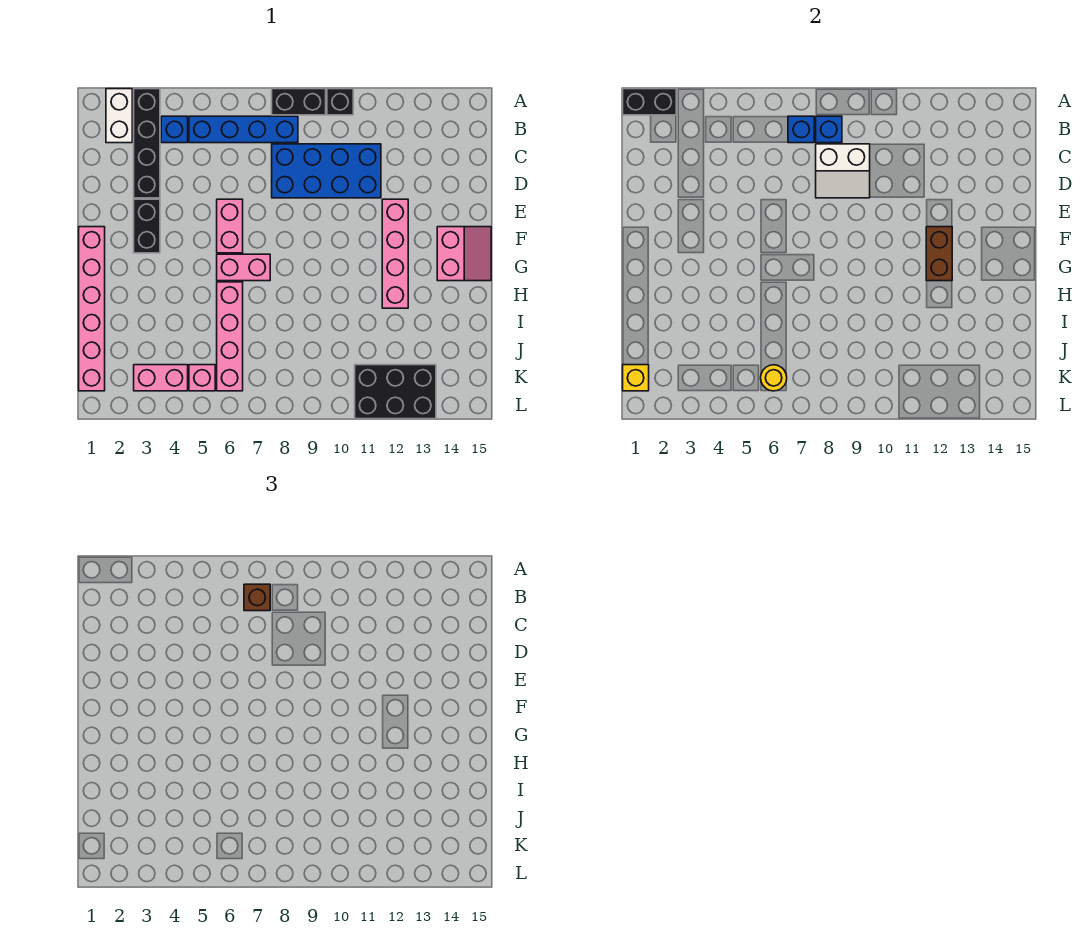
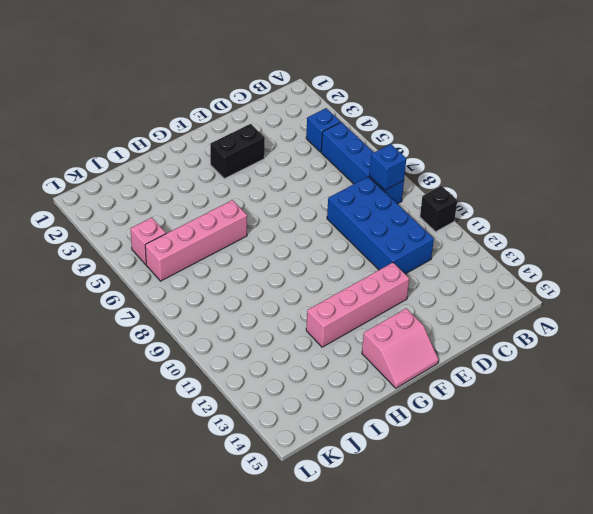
none -> white brick A2:B2 level 1
none -> black brick A3:D3 level 1
none -> black brick A8:A9 level 1

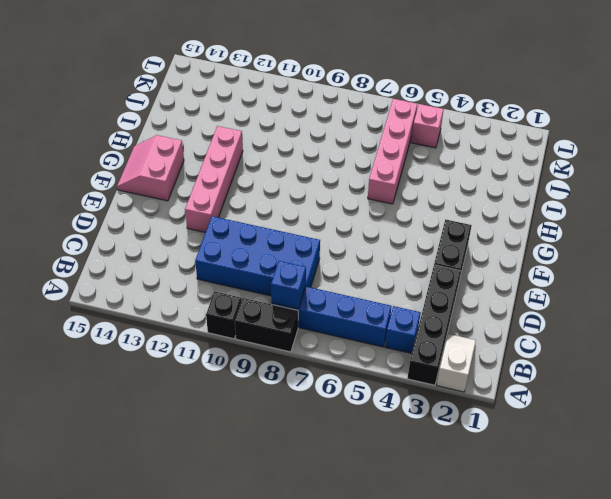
white slope A2:B2 level 1 top A -> white brick A2:B2 level 1
none -> pink brick E6:F6 level 1
none -> pink brick F1:K1 level 1
none -> pink brick G6:G7 level 1

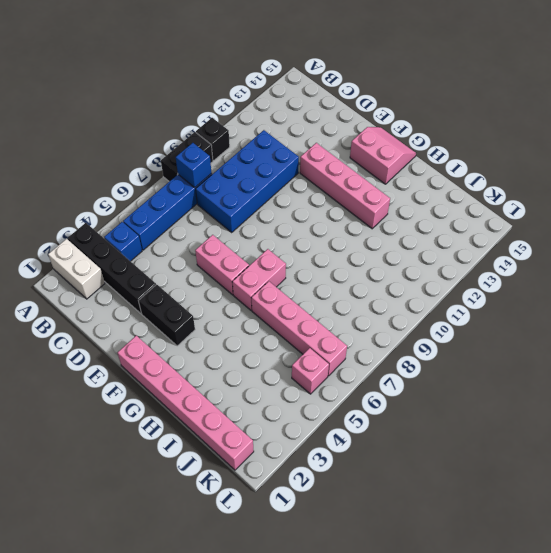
none -> pink brick K3:K4 level 1
none -> black brick K11:L13 level 1
none -> black brick A1:A2 level 2

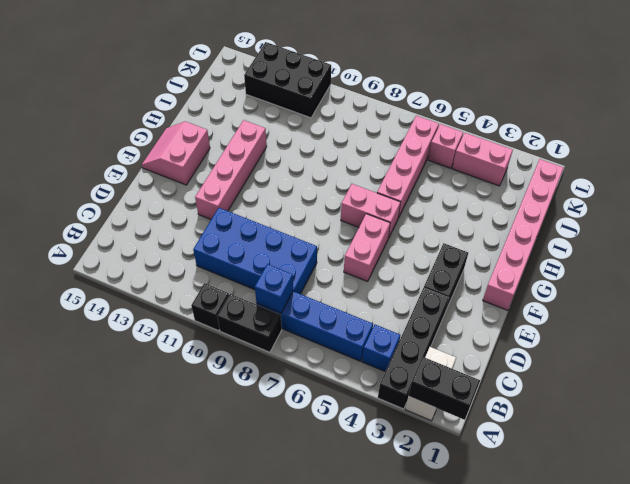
none -> blue brick B7 level 2
none -> white slope C8:D9 level 2 top C
none -> brown brick F12:G12 level 2

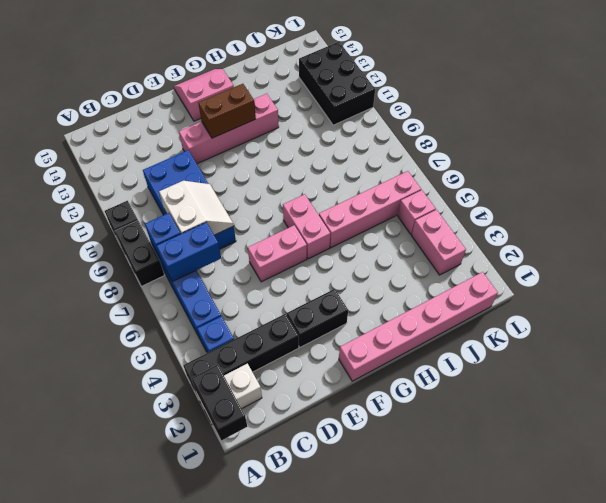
blue brick B7:C7 level 2 -> blue brick B7 level 2
none -> yellow brick K1 level 2
none -> yellow round brick K6 level 2
none -> brown brick B7 level 3

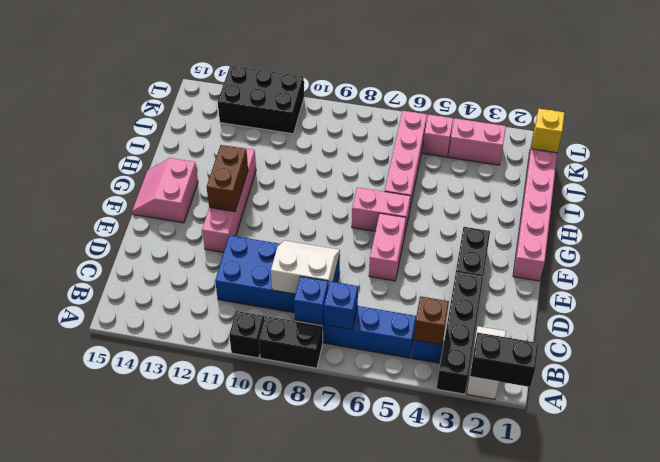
brown brick B4 level 2 -> brown brick B7 level 3
none -> yellow round brick K6 level 2

